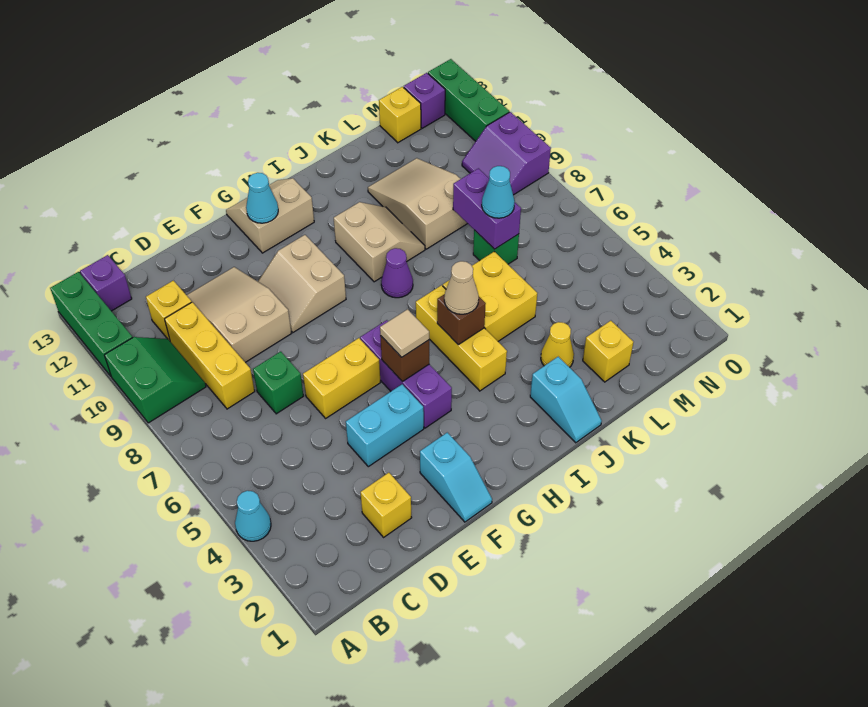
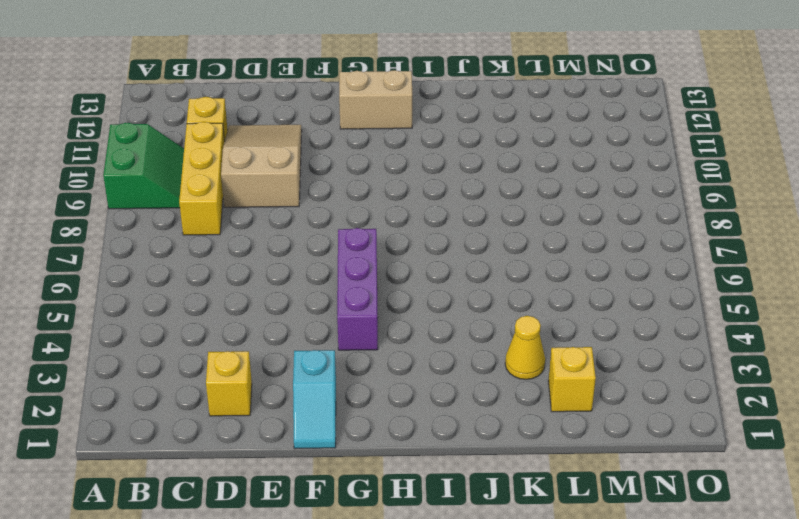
none -> cyan cone A4 level 1
none -> green brick A11:A13 level 1
none -> purple brick B13 level 1
none -> green brick D7 level 1

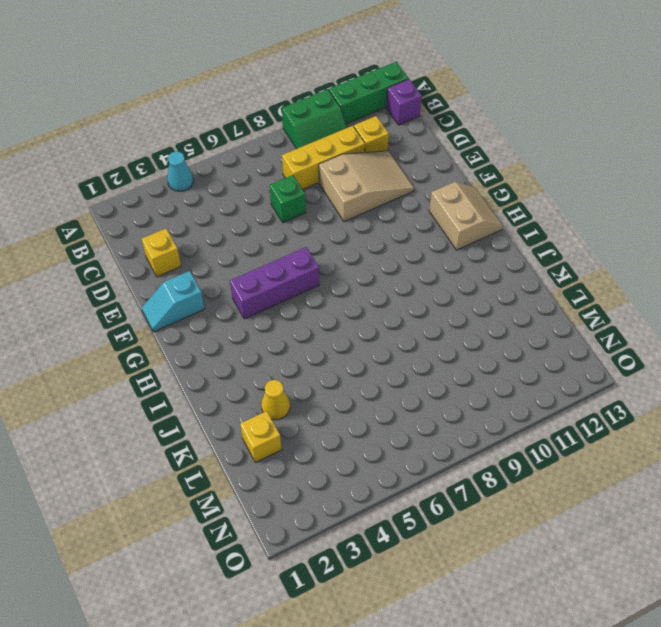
none -> cyan brick E4:F4 level 1
none -> yellow brick E6:F6 level 1
none -> tan slope F9:G10 level 1 top G
none -> yellow brick I4:I6 level 1

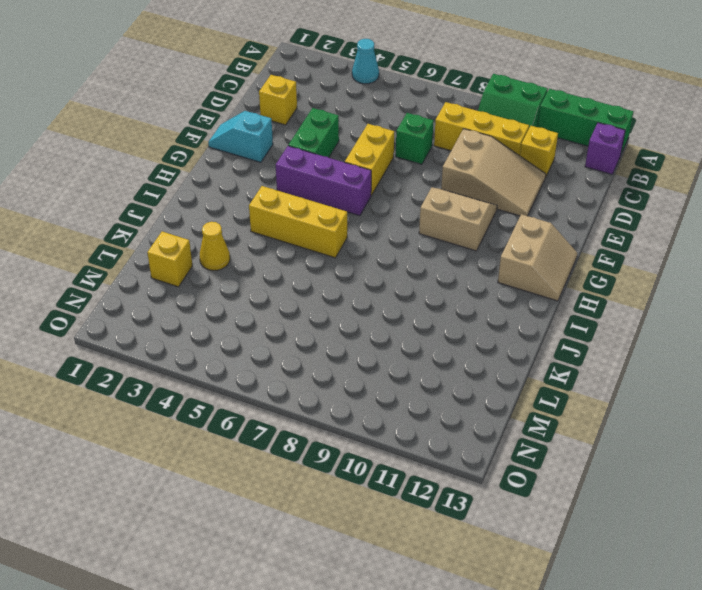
green brick E4:F4 level 1 -> cyan brick E4:F4 level 1
none -> purple cone I8 level 1
none -> tan slope I9:J10 level 1 top I
none -> cyan slope J1:J2 level 1 top 2
none -> yellow brick J5:K6 level 1

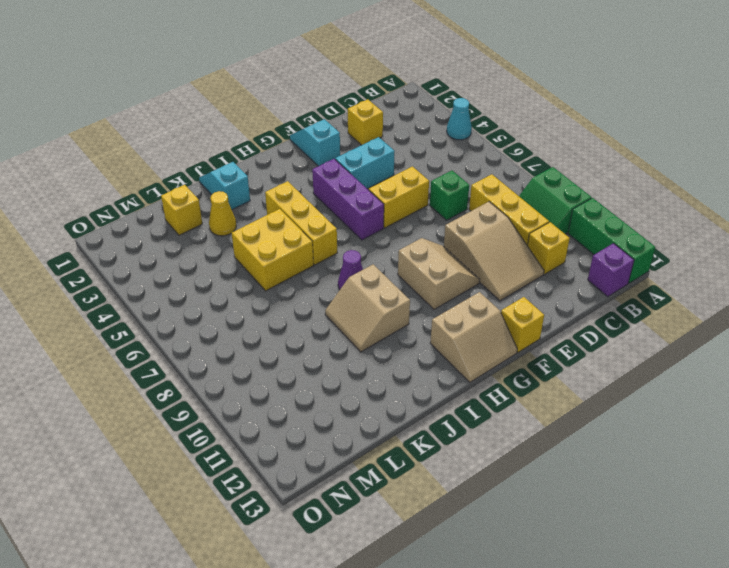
yellow brick F13 level 1 -> yellow brick M13 level 1
none -> tan slope K9:L11 level 1 top 9
none -> green brick L7 level 1
none -> purple slope N9:O10 level 1 top O
none -> purple brick N13 level 1

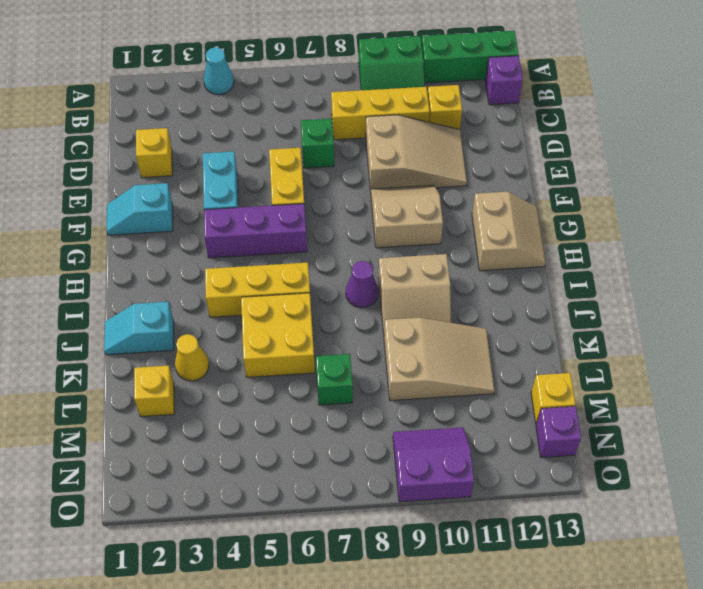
none -> green brick O11:O13 level 1
none -> brown brick G5 level 2
none -> cyan cone G12 level 2
none -> brown brick I5 level 2

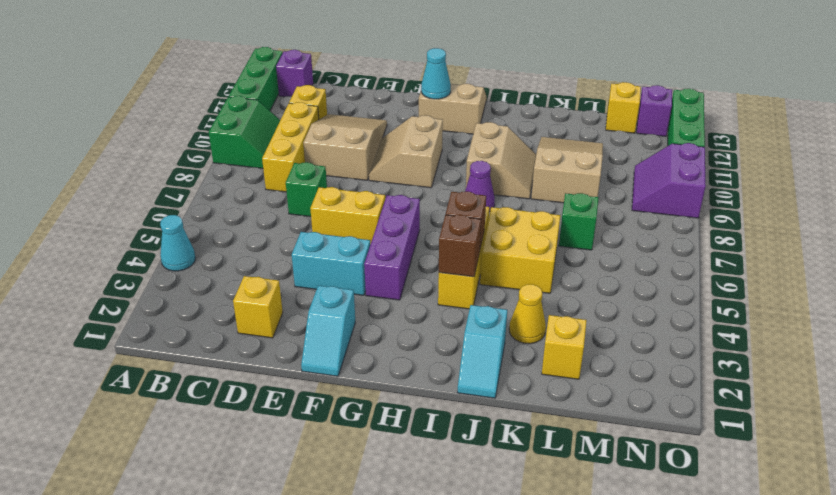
brown brick I4 level 2 -> brown brick G5 level 2
none -> purple brick L7:L8 level 2
none -> tan tile G5 level 3
none -> tan cone I5 level 3
none -> cyan cone L7 level 3

